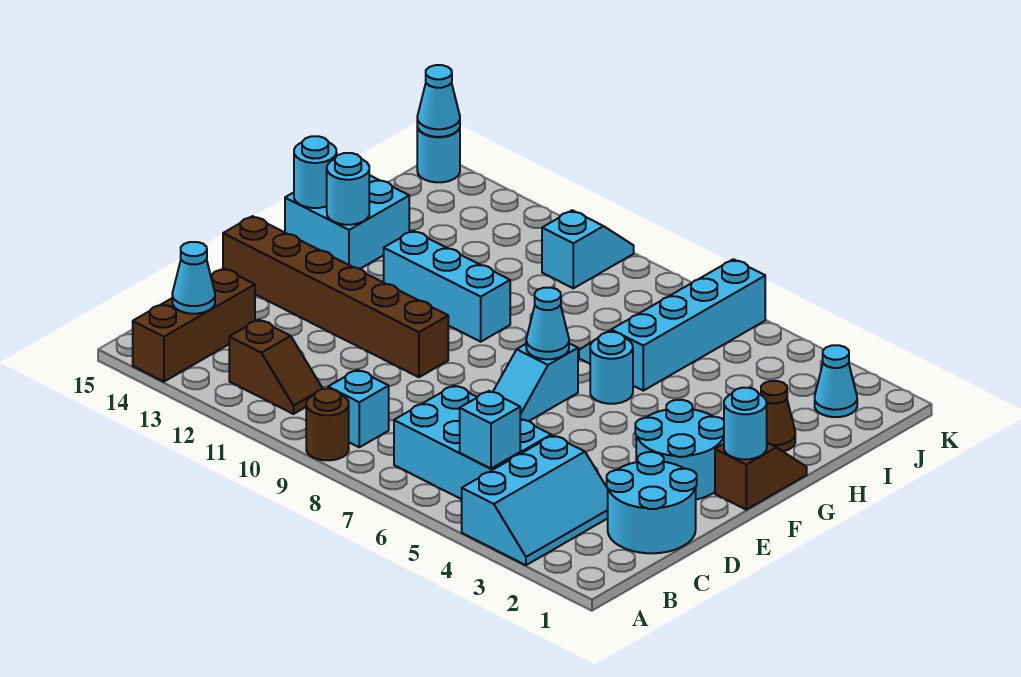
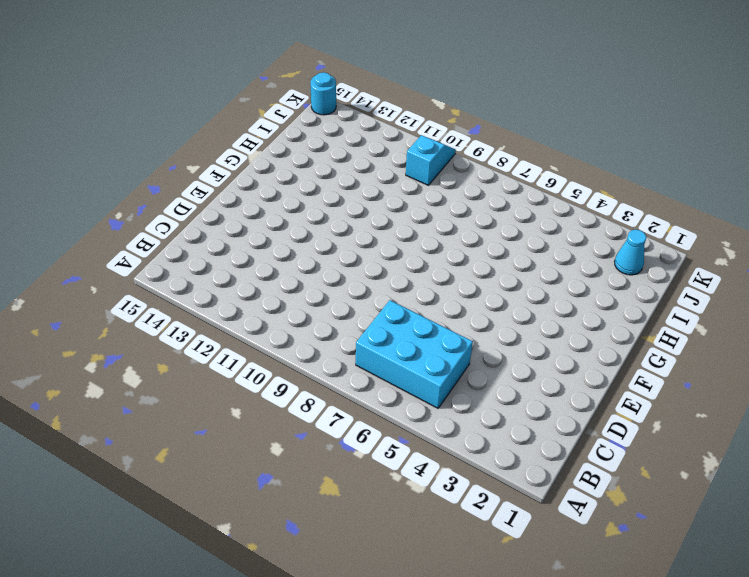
none -> cyan slope A3:C4 level 1 top 4
none -> brown round brick A9 level 1
none -> brown brick A14:C14 level 1

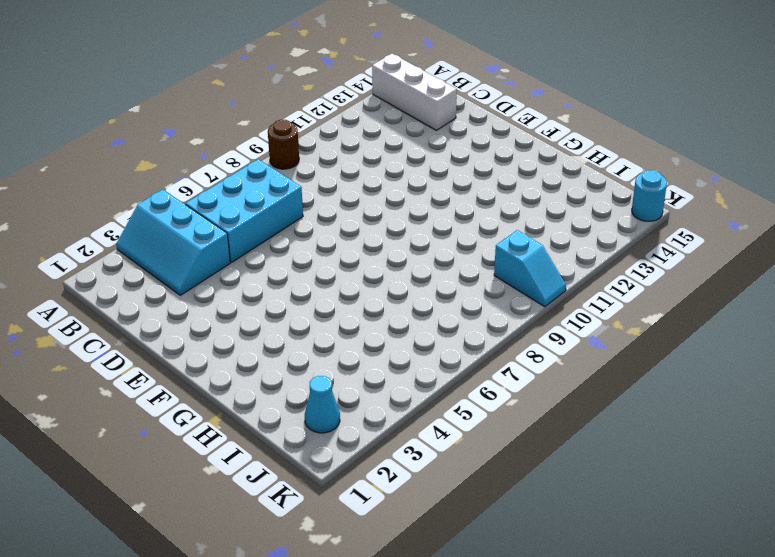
white brick A14:C14 level 1 -> brown brick A14:C14 level 1
none -> cyan brick B9 level 1
none -> brown slope B11:B12 level 1 top 12
none -> cyan round brick C1:D2 level 1

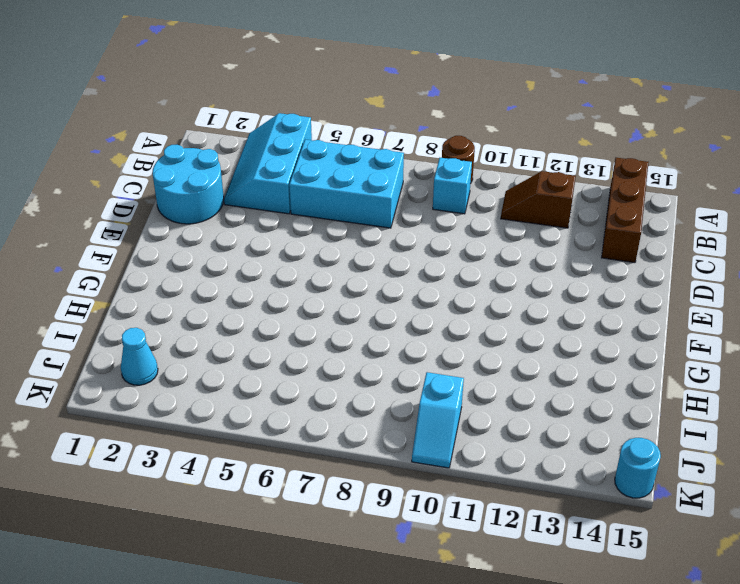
none -> cyan round brick E2:F3 level 1
none -> cyan slope E7:F7 level 1 top F
none -> brown brick E10:E15 level 1

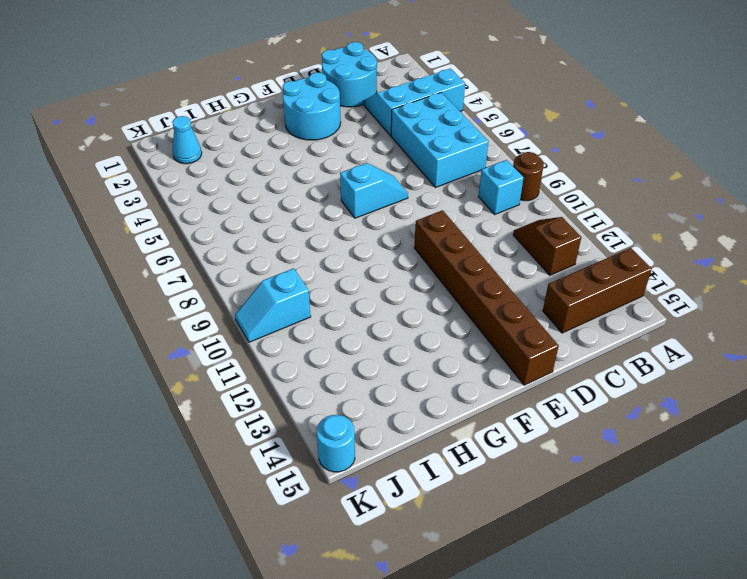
none -> brown slope F1:G1 level 1 top F
none -> cyan round brick G6 level 1
none -> cyan brick G10:G12 level 1

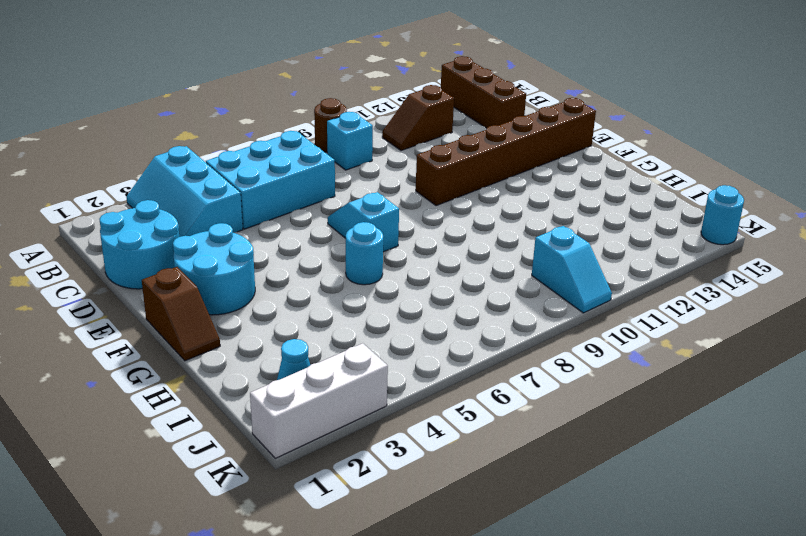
white brick K1:K3 level 1 -> none
none -> cyan brick G10:G12 level 1
none -> cyan brick G14:H15 level 1
none -> brown cone H2 level 1

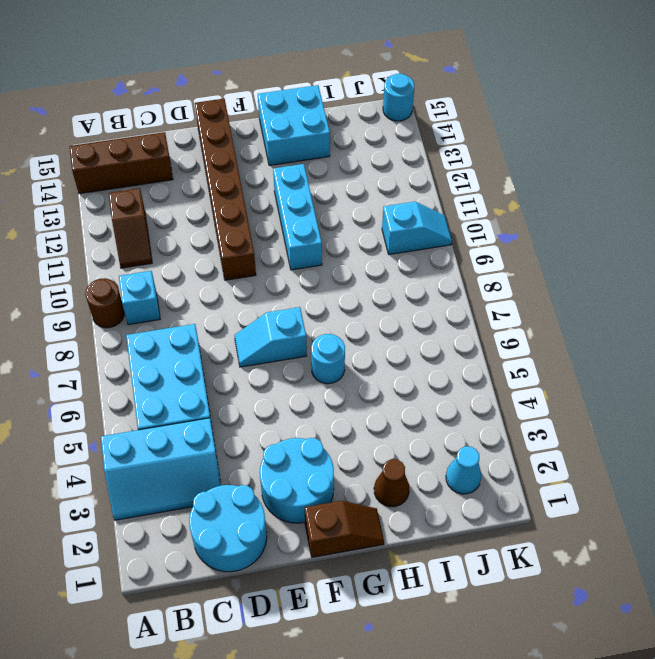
none -> cyan slope H6:K7 level 1 top 6
none -> cyan brick B5 level 2
none -> cyan cone B14 level 2

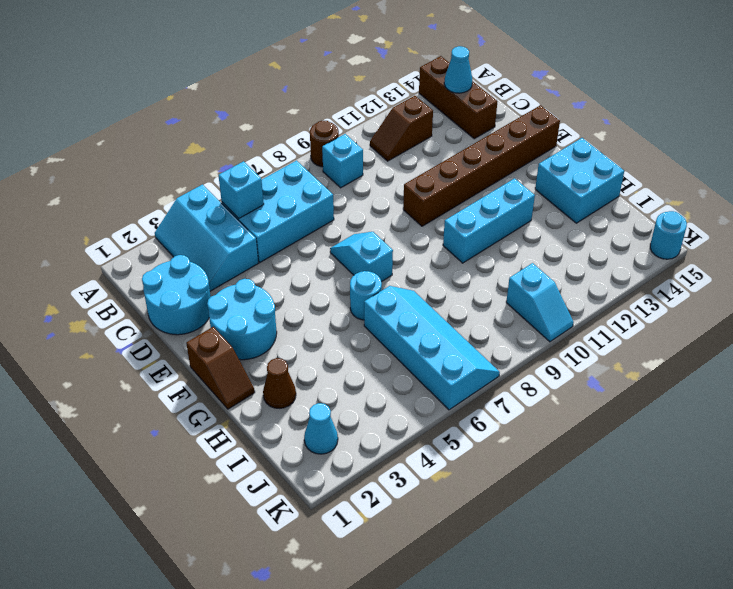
none -> cyan round brick F1 level 2
none -> cyan cone F7 level 2
none -> cyan round brick G14 level 2

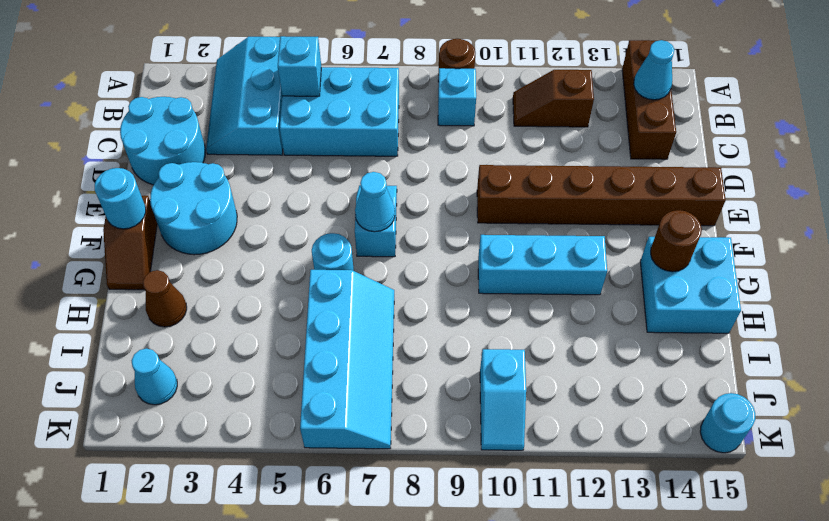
brown round brick G14 level 2 -> cyan round brick G14 level 2
none -> cyan round brick G15 level 2
none -> cyan cone K15 level 2

